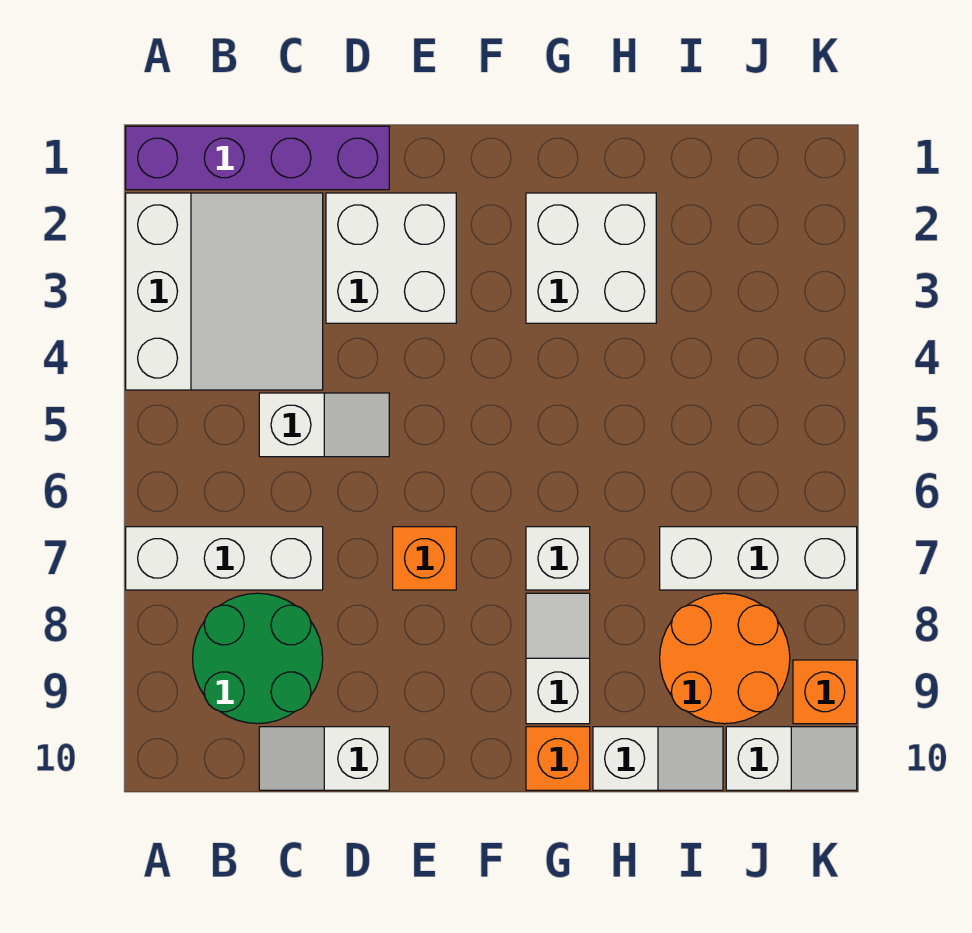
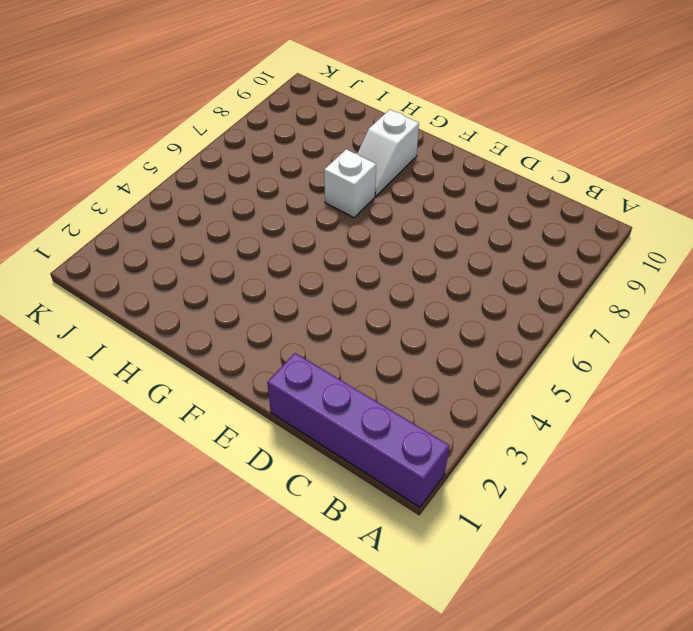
none -> white slope A2:C4 level 1 top A
none -> white brick A7:C7 level 1
none -> green round brick B8:C9 level 1

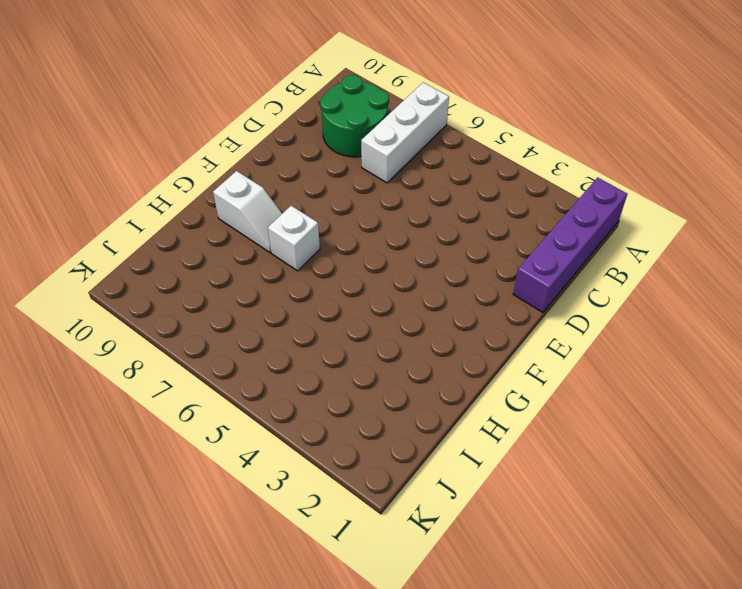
none -> white slope A2:C4 level 1 top A
none -> white slope C5:D5 level 1 top C
none -> white slope C10:D10 level 1 top D

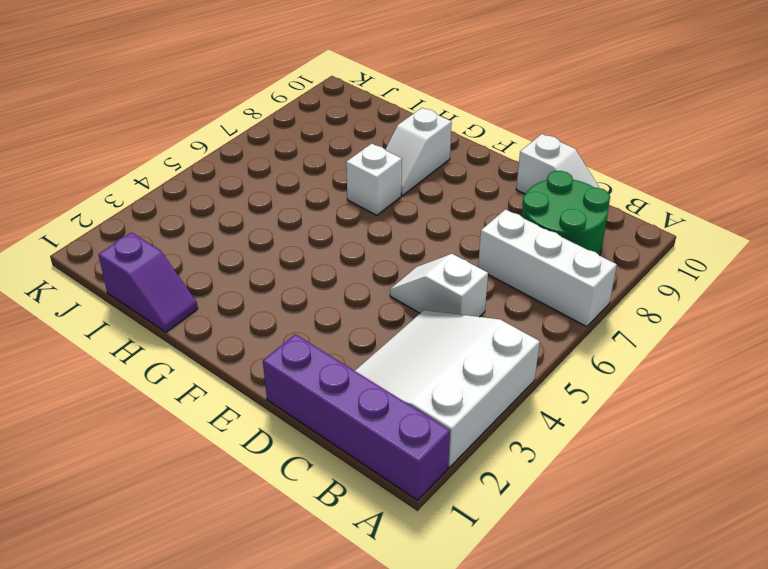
purple slope H1:I1 level 1 top I -> none
none -> white brick D2:E3 level 1
none -> orange brick E7 level 1
none -> white brick G2:H3 level 1

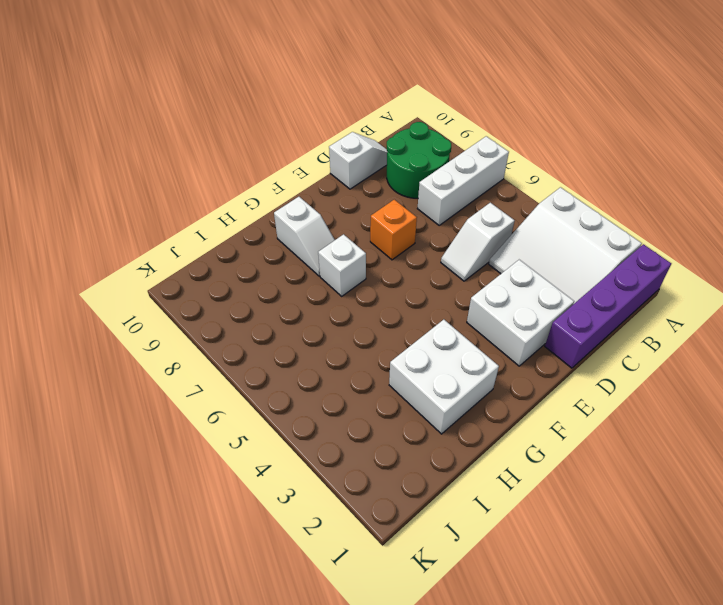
none -> orange brick G10 level 1
none -> white slope H10:I10 level 1 top H
none -> white brick I7:K7 level 1

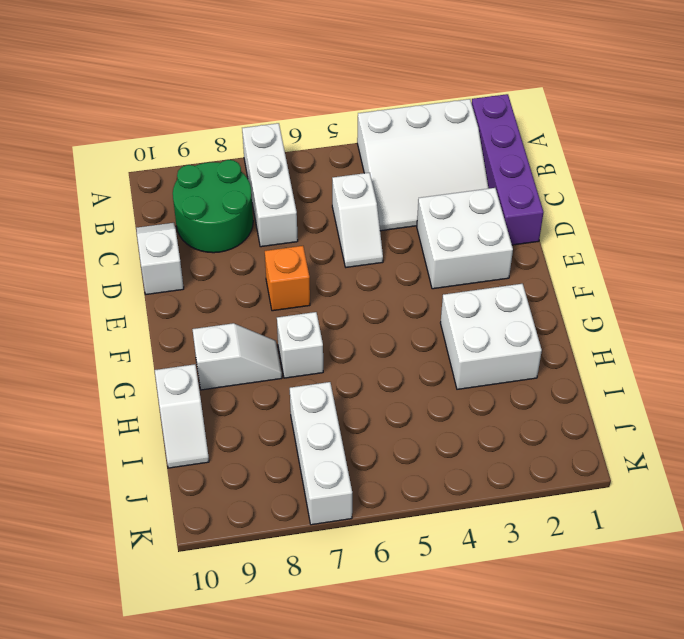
none -> orange brick G10 level 1
none -> orange round brick I8:J9 level 1
none -> white slope J10:K10 level 1 top J

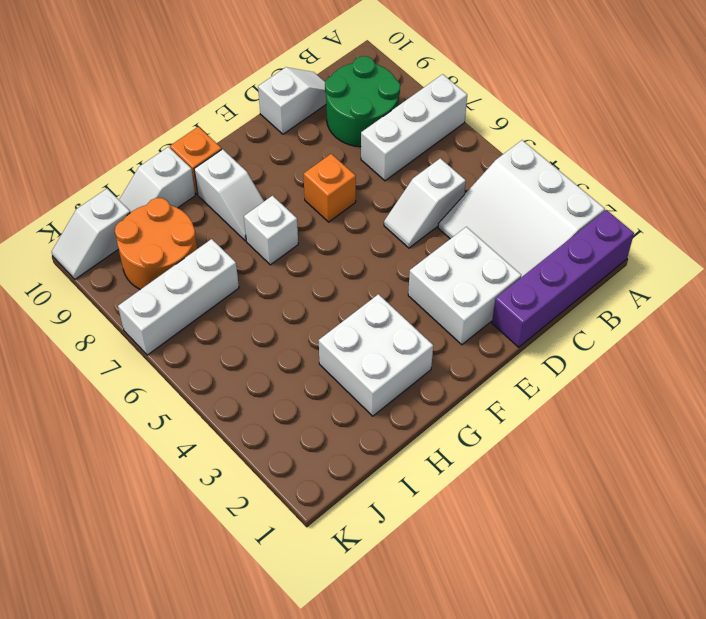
none -> orange brick K9 level 1

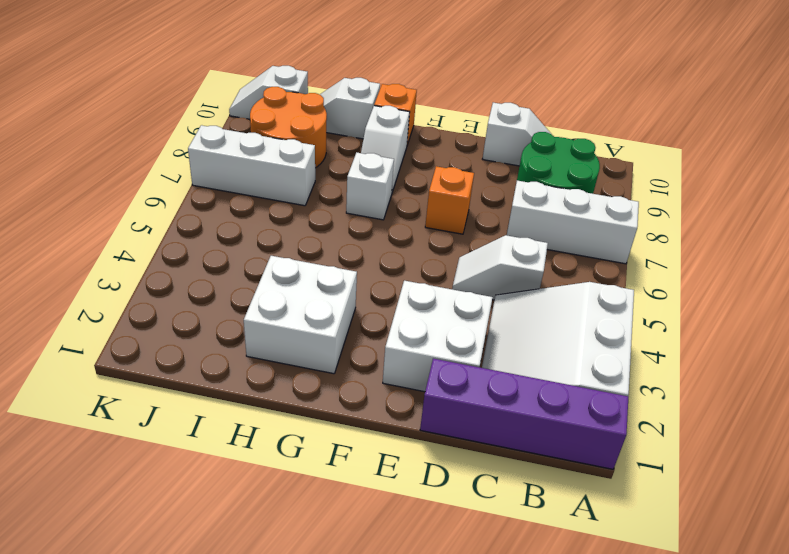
none -> orange brick K9 level 1

